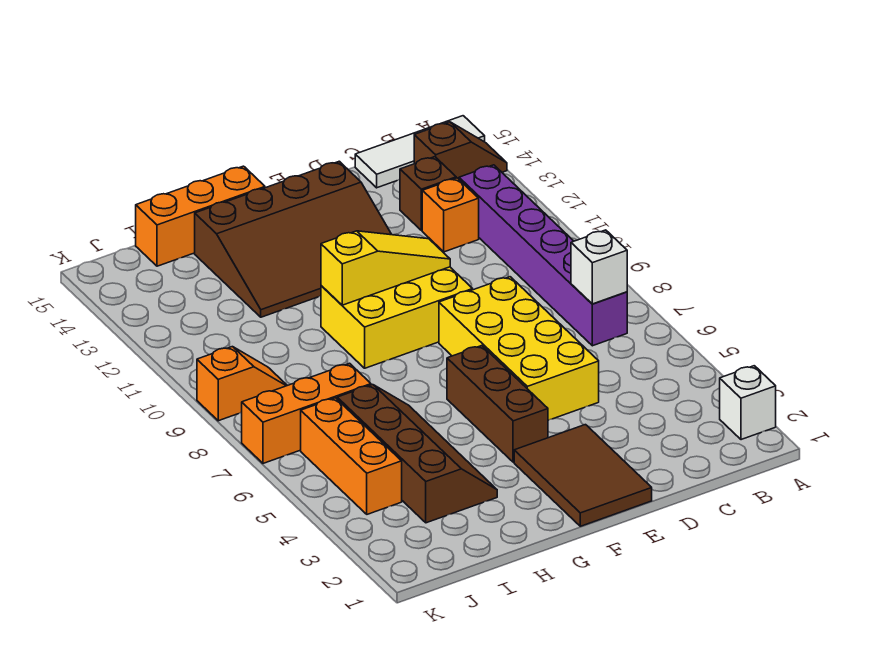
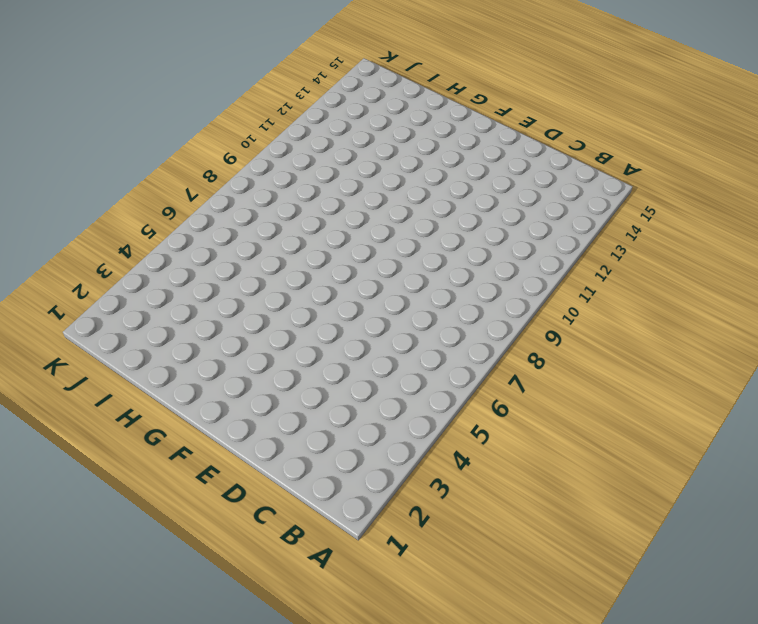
none -> white brick A2 level 1
none -> brown slope A14:B14 level 1 top B
none -> white tile A15:C15 level 1

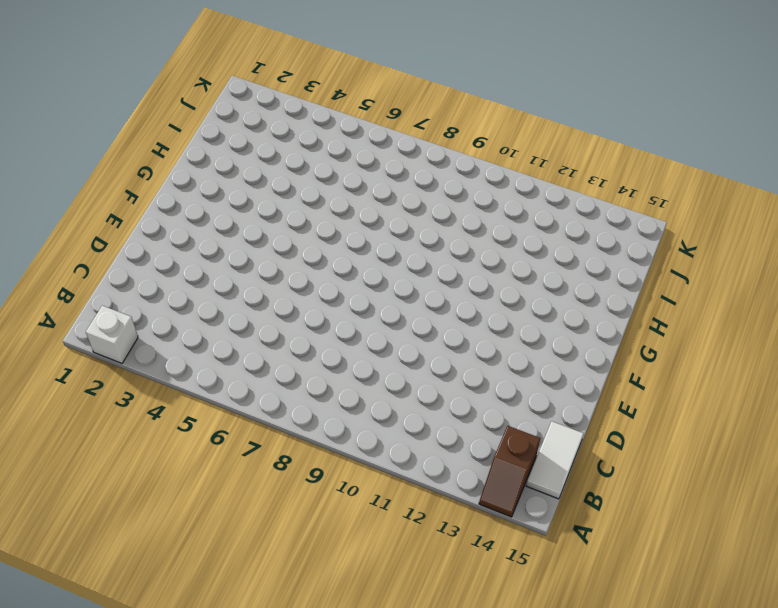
white tile B15:C15 level 1 -> white tile A15:C15 level 1
none -> purple brick B7:B12 level 1
none -> orange brick C12 level 1
none -> brown brick C13 level 1

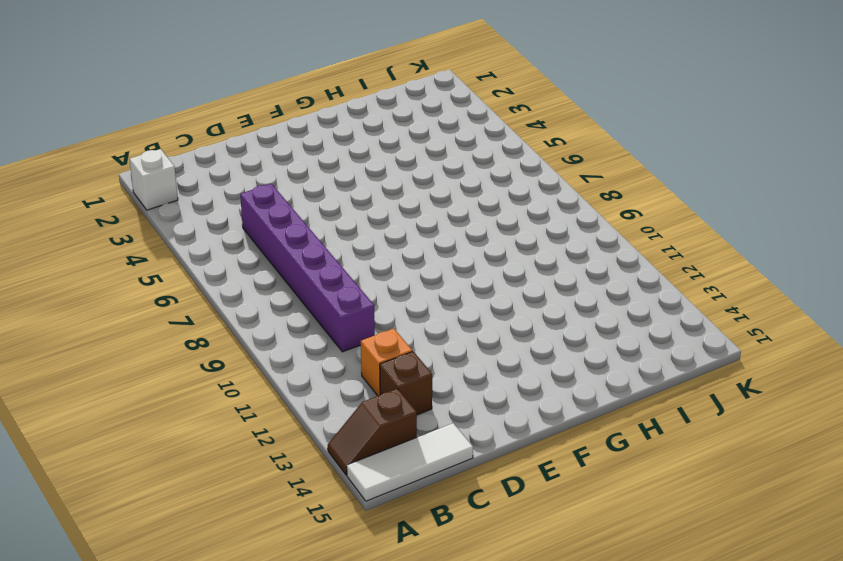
purple brick C5:C10 level 1 -> purple brick B7:B12 level 1
none -> yellow brick D5:E8 level 1
none -> brown tile E1:F3 level 1
none -> yellow brick E9:G10 level 1

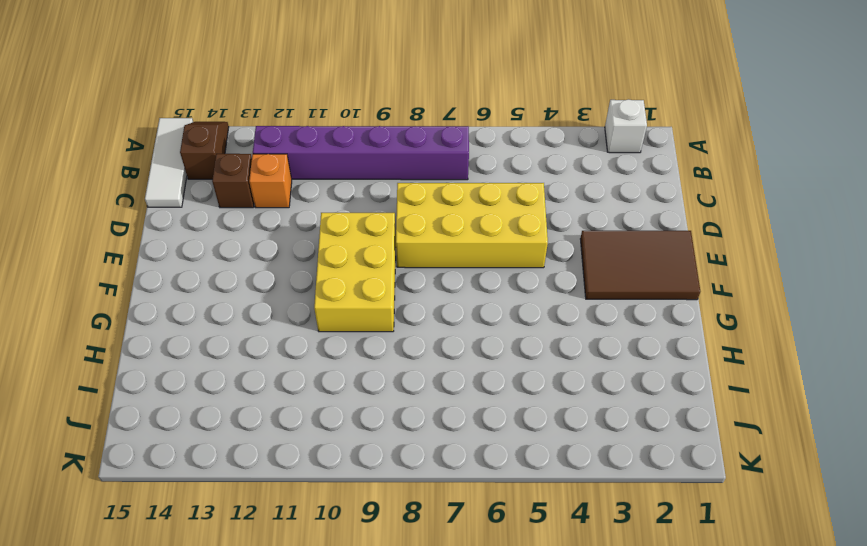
none -> brown slope E12:H14 level 1 top 14
none -> brown brick F4:F6 level 1
none -> orange brick G15:I15 level 1

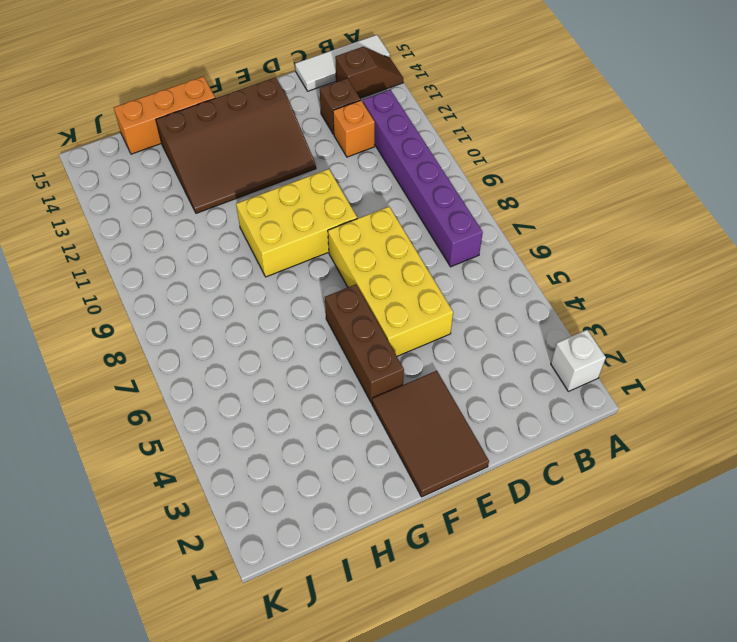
none -> brown slope H3:I6 level 1 top I
none -> orange brick I7:K7 level 1
none -> orange brick J4:J6 level 1

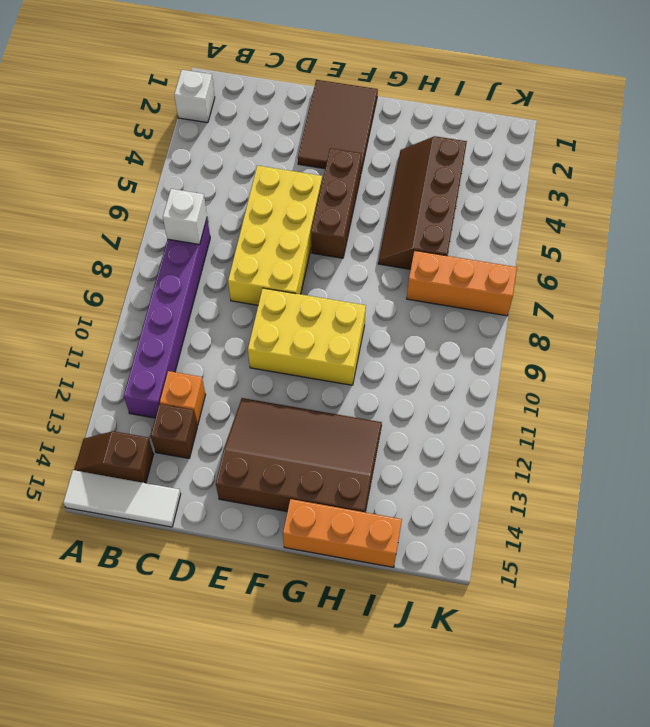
none -> orange brick J4:J6 level 1
none -> orange slope J9:K9 level 1 top K
none -> yellow slope E10:G10 level 2 top G

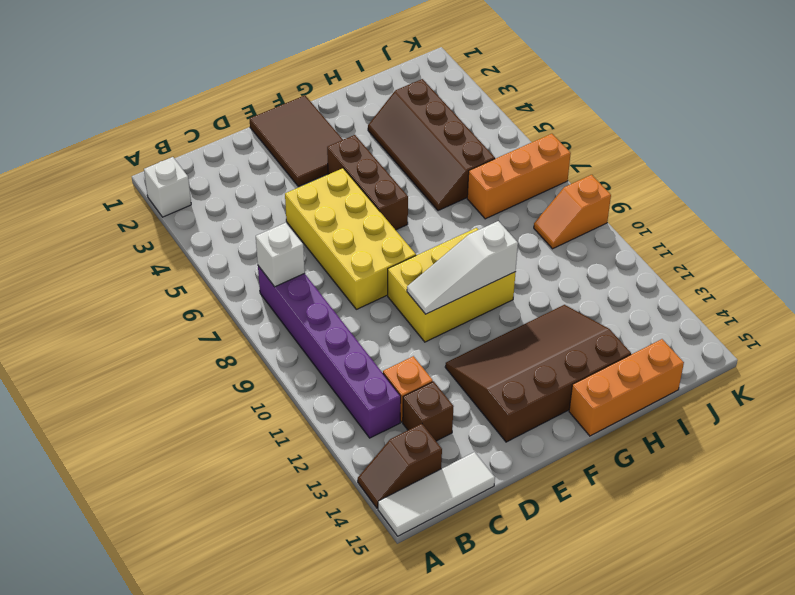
white slope E10:G10 level 2 top G -> yellow slope E10:G10 level 2 top G
none -> orange brick J4:J6 level 1

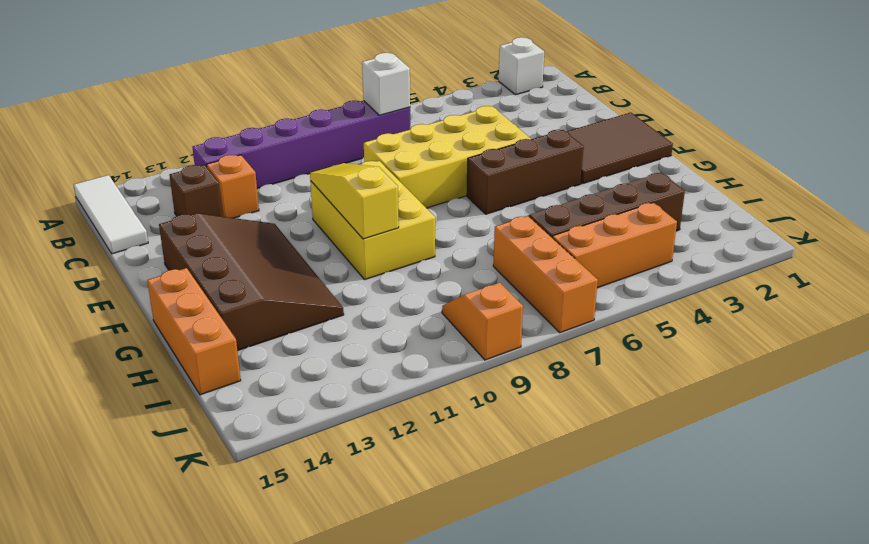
none -> brown slope A14:B14 level 1 top B

